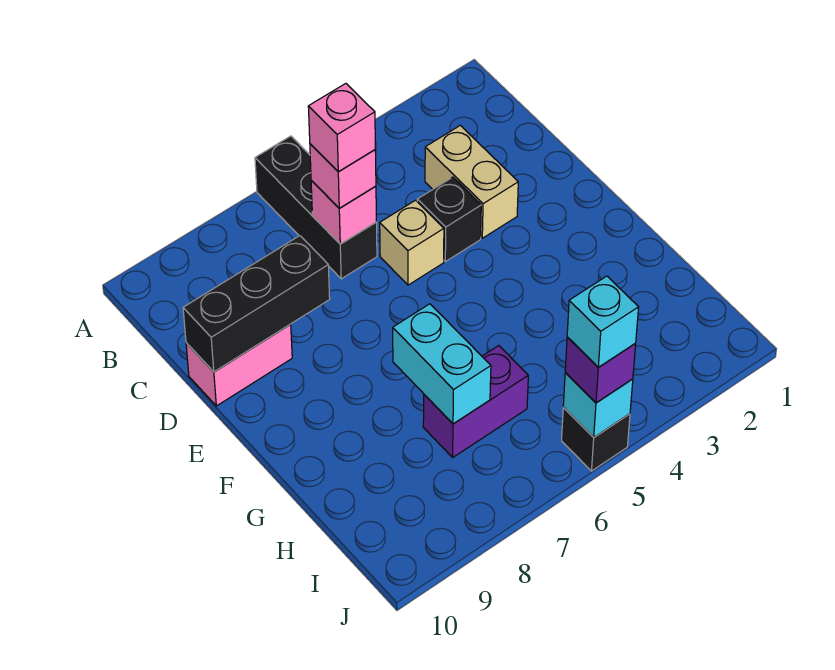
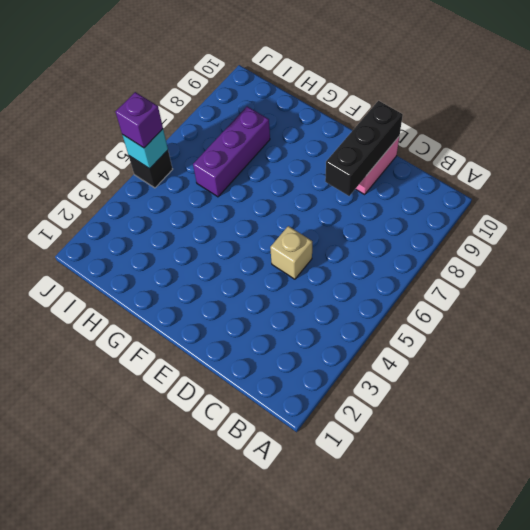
purple brick H6:H8 level 1 -> purple brick H6:H7 level 1
none -> black brick A6:C6 level 1
none -> tan brick C3:D3 level 1
none -> black brick D4 level 1

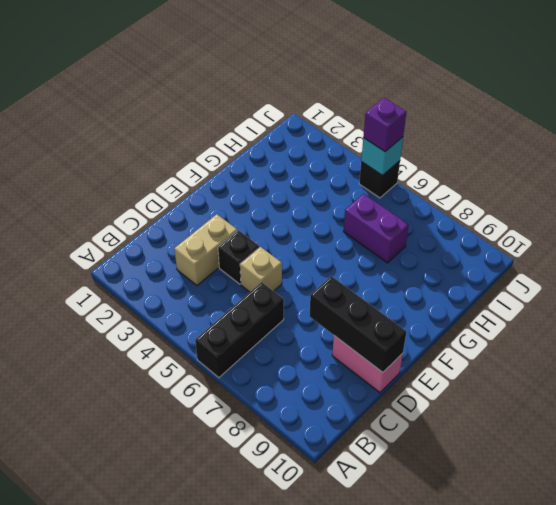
none -> pink brick C6 level 2
none -> cyan brick G7:H7 level 2
none -> pink brick C6 level 3

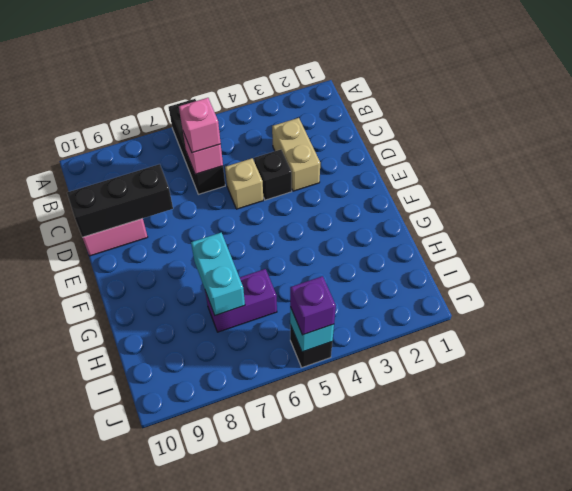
none -> pink brick C6 level 4
none -> cyan brick J5 level 4

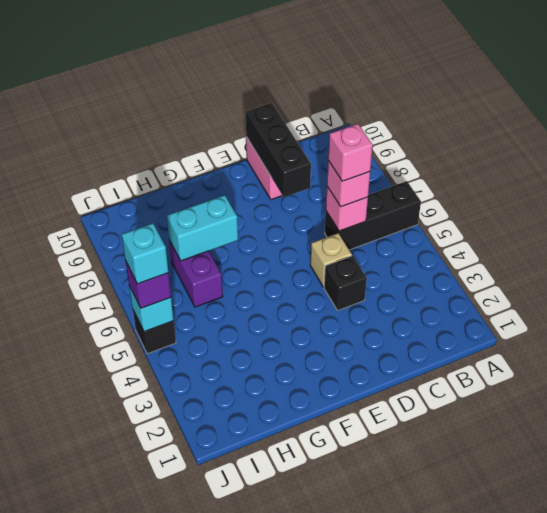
none -> tan brick C3:D3 level 1

